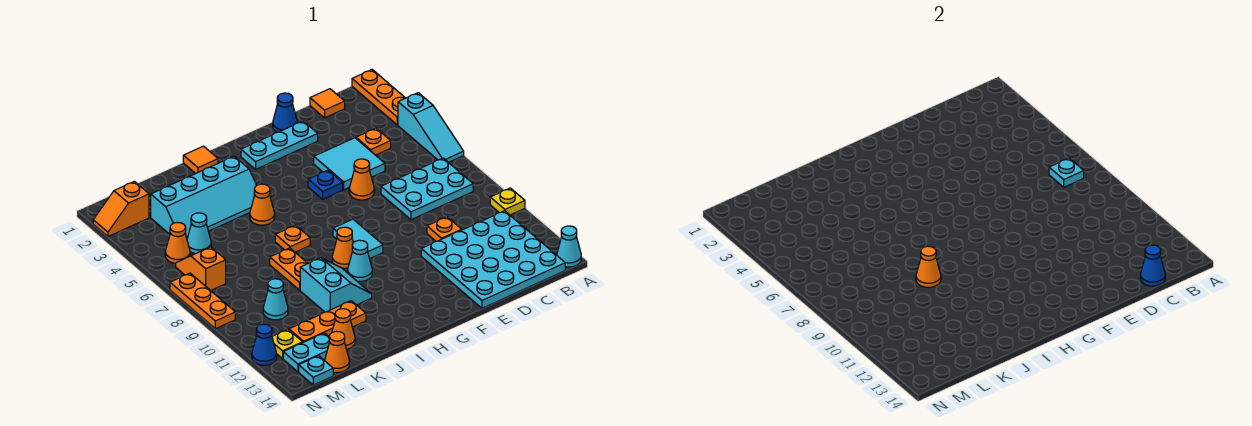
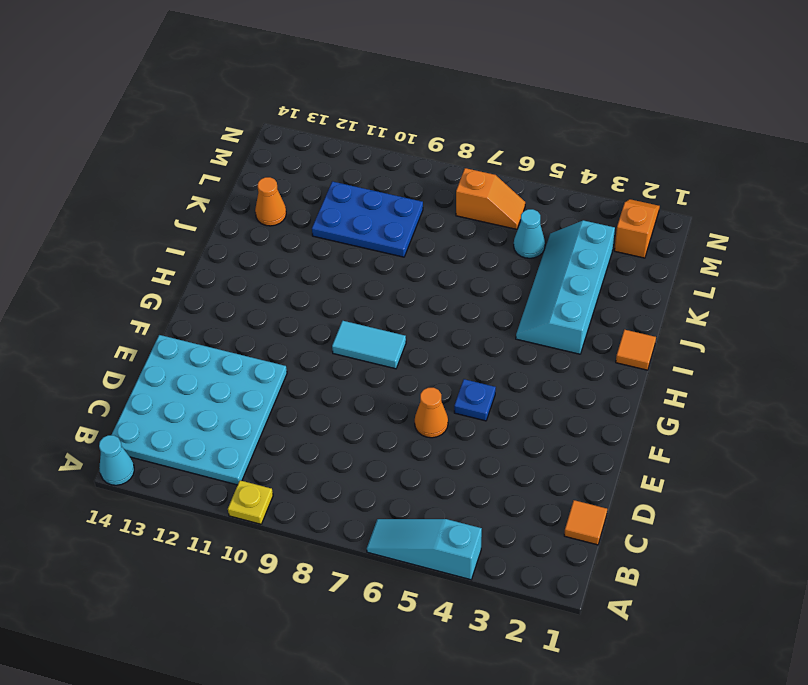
blue plate K9:L11 level 1 -> cyan cone L10 level 1
none -> orange plate A1:A3 level 1
none -> cyan plate B7:D8 level 1
none -> orange plate C4 level 1
none -> cyan tile D4:E5 level 1

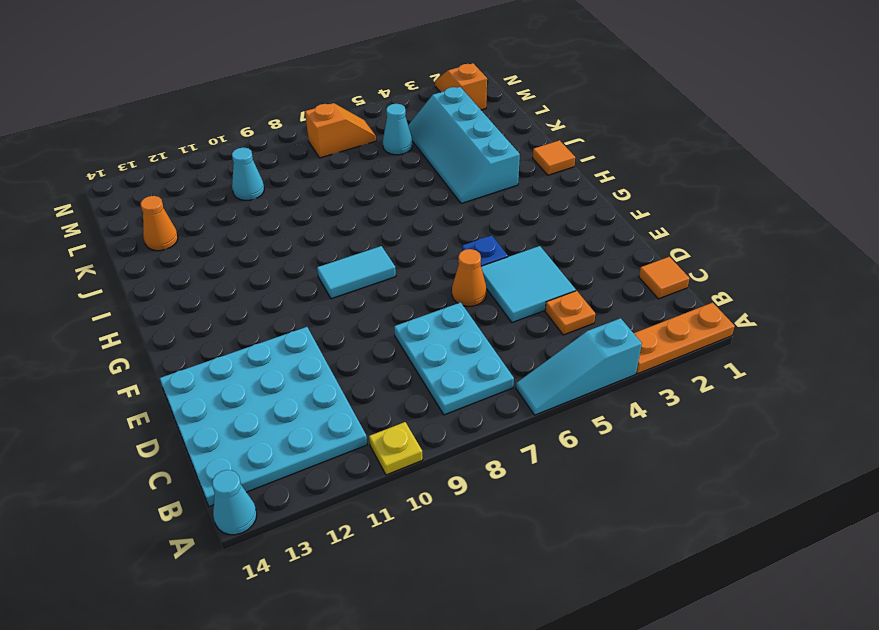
none -> orange plate D10 level 1
none -> blue cone E1 level 1
none -> cyan plate E2:G2 level 1
none -> orange cone H9 level 1

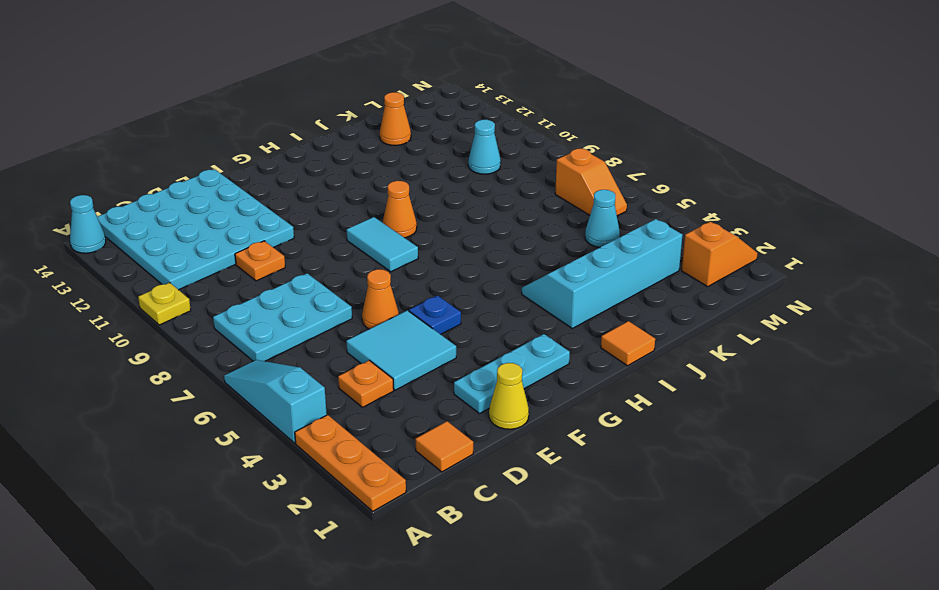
yellow cone E1 level 1 -> blue cone E1 level 1
none -> cyan cone H10 level 1
none -> orange cone I5 level 1
none -> orange plate I7 level 1
none -> cyan slope I10:J11 level 1 top J

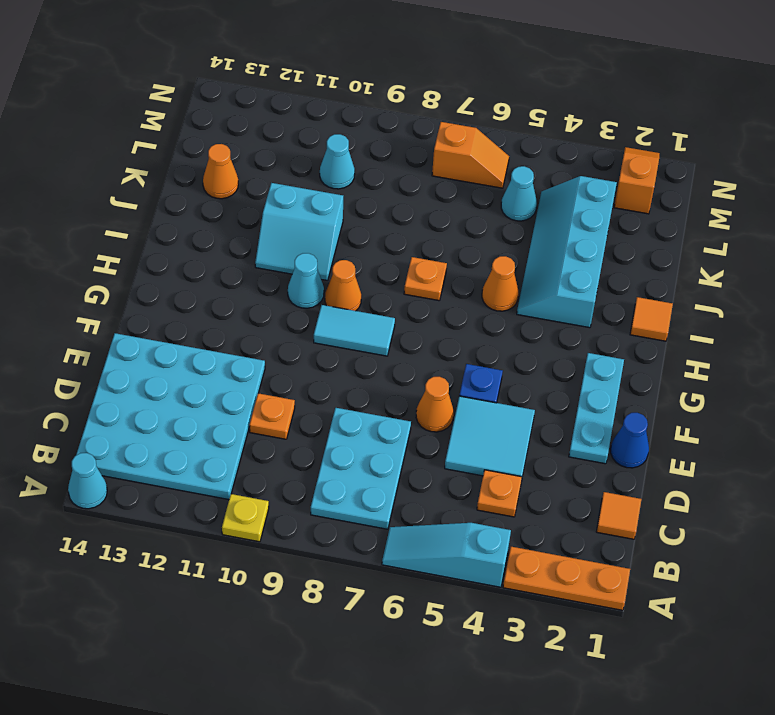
none -> orange plate J8:J9 level 1
none -> orange plate J12:L12 level 1
none -> cyan plate L13:M13 level 1
none -> orange cone L14 level 1

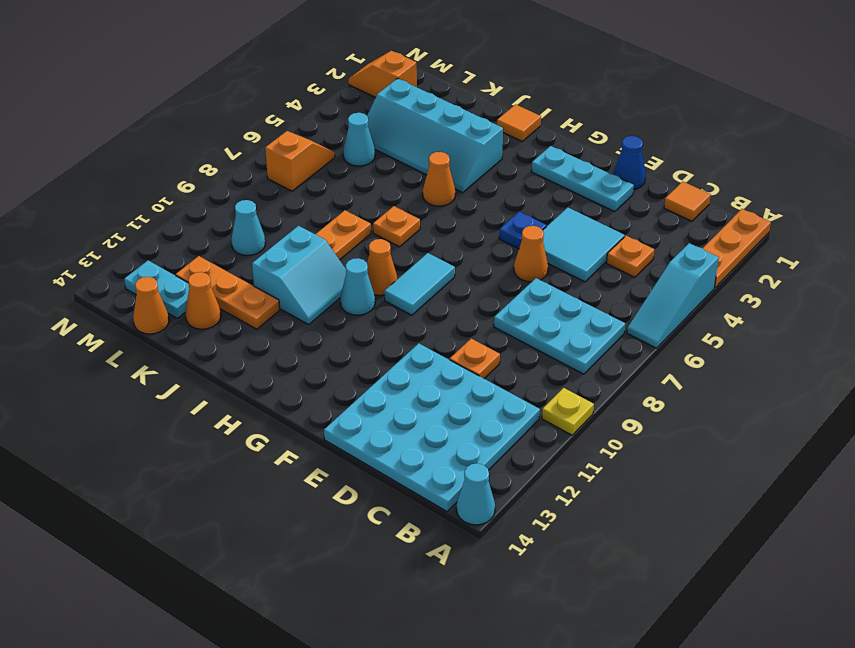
none -> orange cone M5 level 1
none -> yellow plate M12 level 1
none -> cyan plate M14 level 1
none -> orange plate N7:N9 level 1

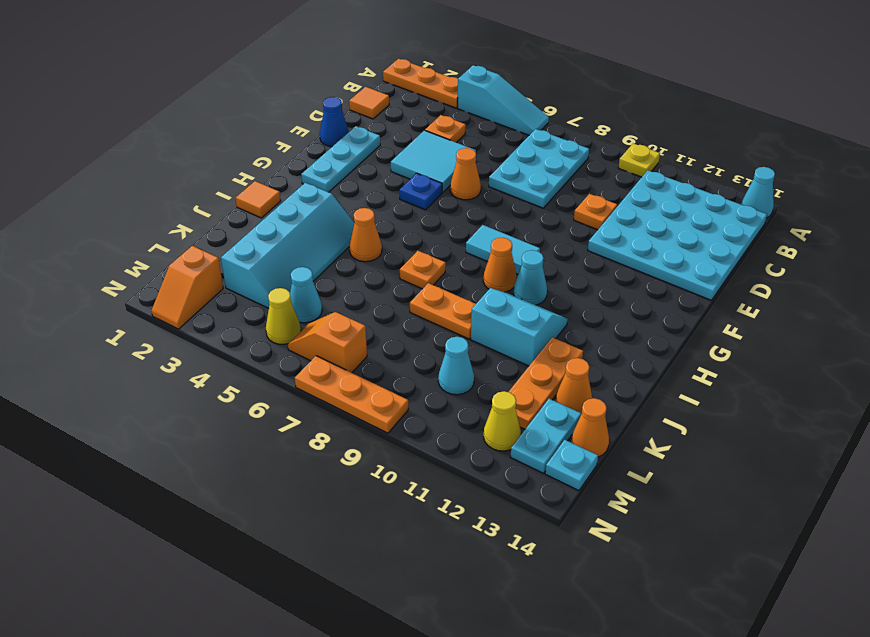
yellow cone M5 level 1 -> orange cone M5 level 1
yellow cone M12 level 1 -> yellow plate M12 level 1
none -> blue cone N12 level 1
none -> cyan plate B7 level 2
none -> blue cone C14 level 2
none -> orange cone J9 level 2

